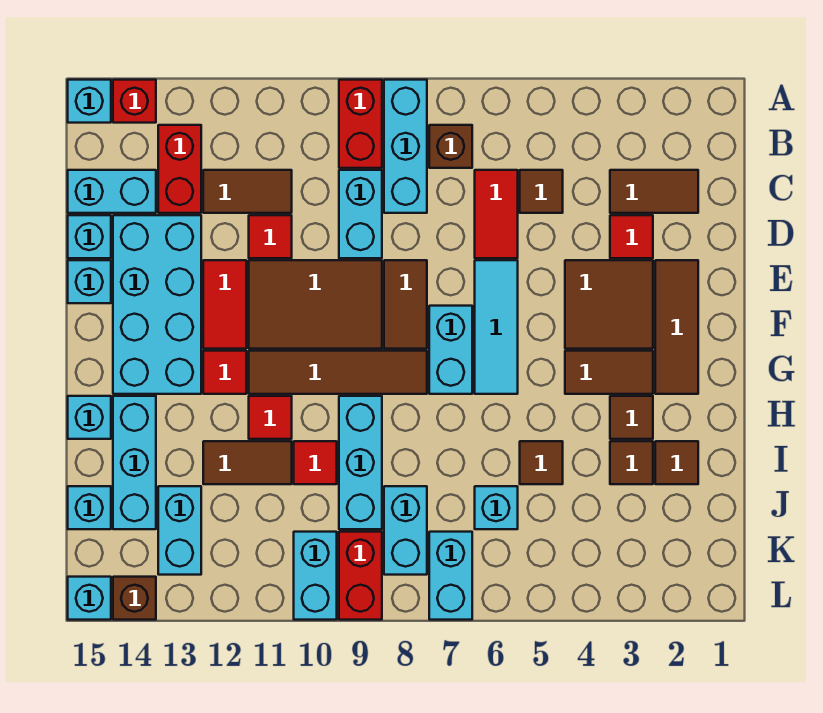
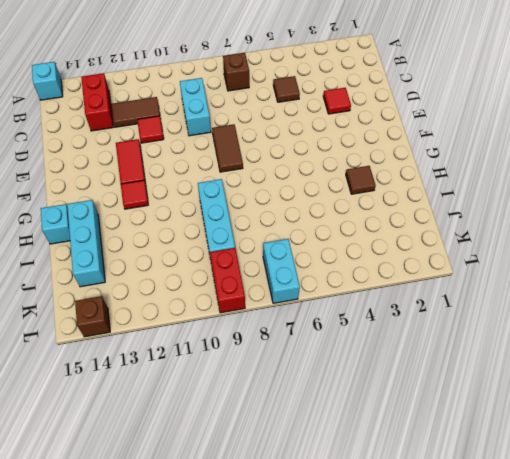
none -> cyan brick A8:C8 level 1
none -> red brick A9:B9 level 1
none -> red brick A14 level 1
none -> brown tile C2:C3 level 1

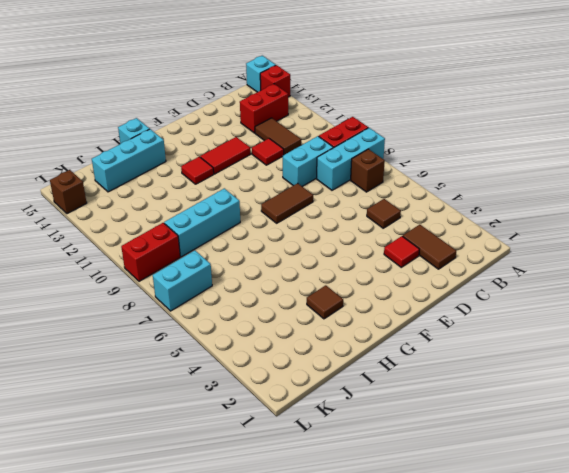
none -> red tile C6:D6 level 1
none -> cyan brick C14:C15 level 1
none -> cyan brick D13:G14 level 1
none -> cyan brick D15 level 1

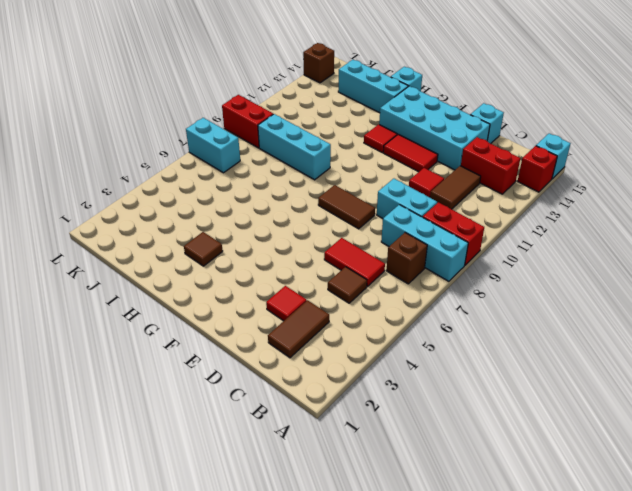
none -> cyan brick C14:C15 level 1
none -> brown tile E2:G2 level 1
none -> brown tile E3:F4 level 1
none -> cyan tile E6:G6 level 1

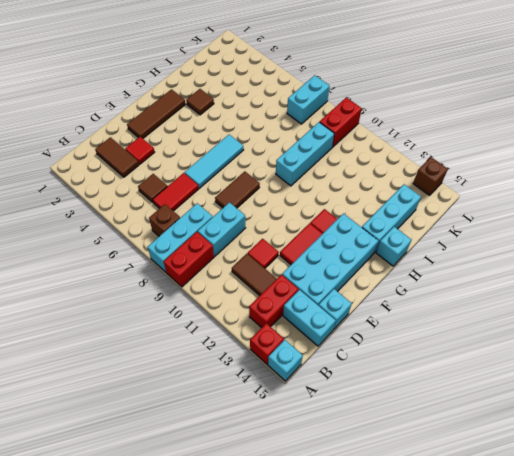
none -> brown tile E3:F4 level 1
none -> brown tile E9:F11 level 1
none -> cyan brick E15 level 1
none -> cyan brick F7:G7 level 1

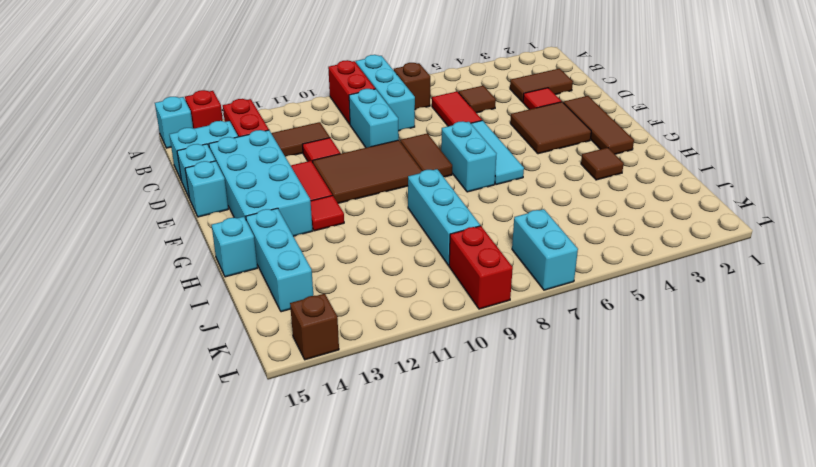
none -> brown tile G3:G4 level 1
none -> brown tile G8:G11 level 1
none -> red tile H11 level 1
none -> brown tile I2 level 1

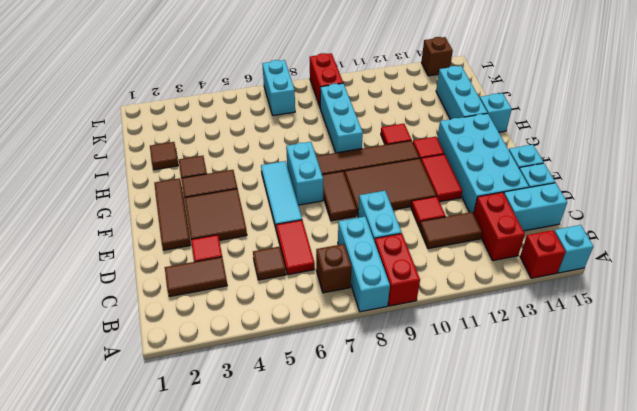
none -> brown tile I3 level 1
none -> brown tile I5 level 1
none -> red tile I10 level 1
none -> brown tile I11:I12 level 1

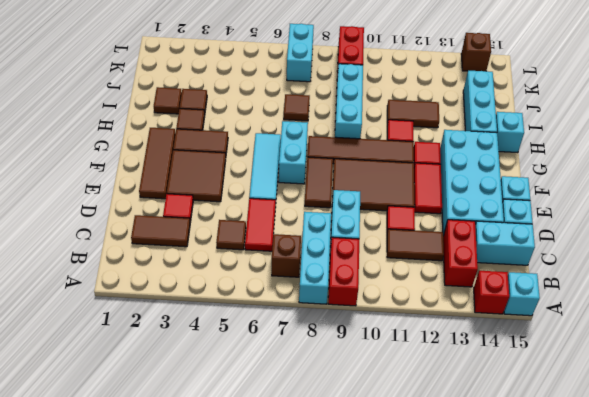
brown tile I7 level 1 -> brown tile I5 level 1
none -> red tile I10 level 1
none -> cyan brick J6 level 1
none -> cyan brick J8:K8 level 1
none -> cyan brick J13:K13 level 1

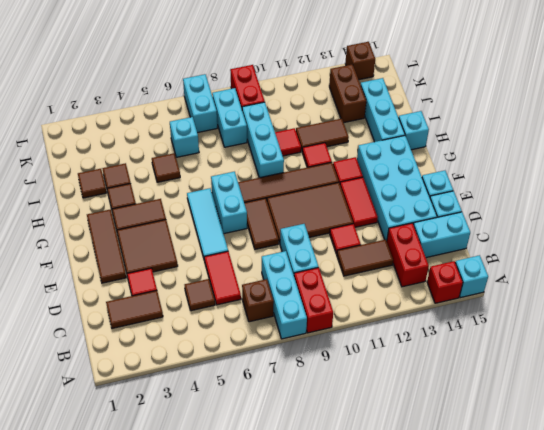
brown brick J13:K13 level 1 -> cyan brick J13:K13 level 1
none -> cyan brick J15 level 1
none -> cyan brick K10:L10 level 1
none -> cyan brick L15 level 1

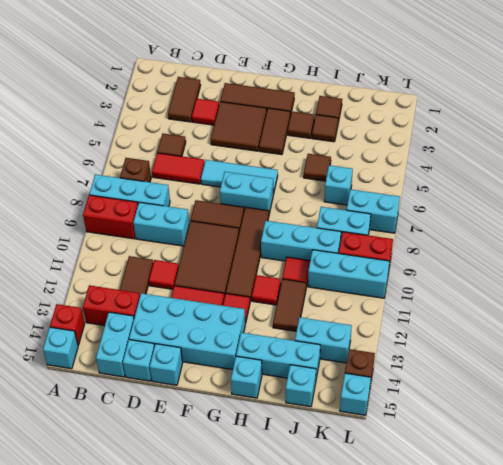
cyan brick J10:L10 level 1 -> cyan brick K10:L10 level 1

